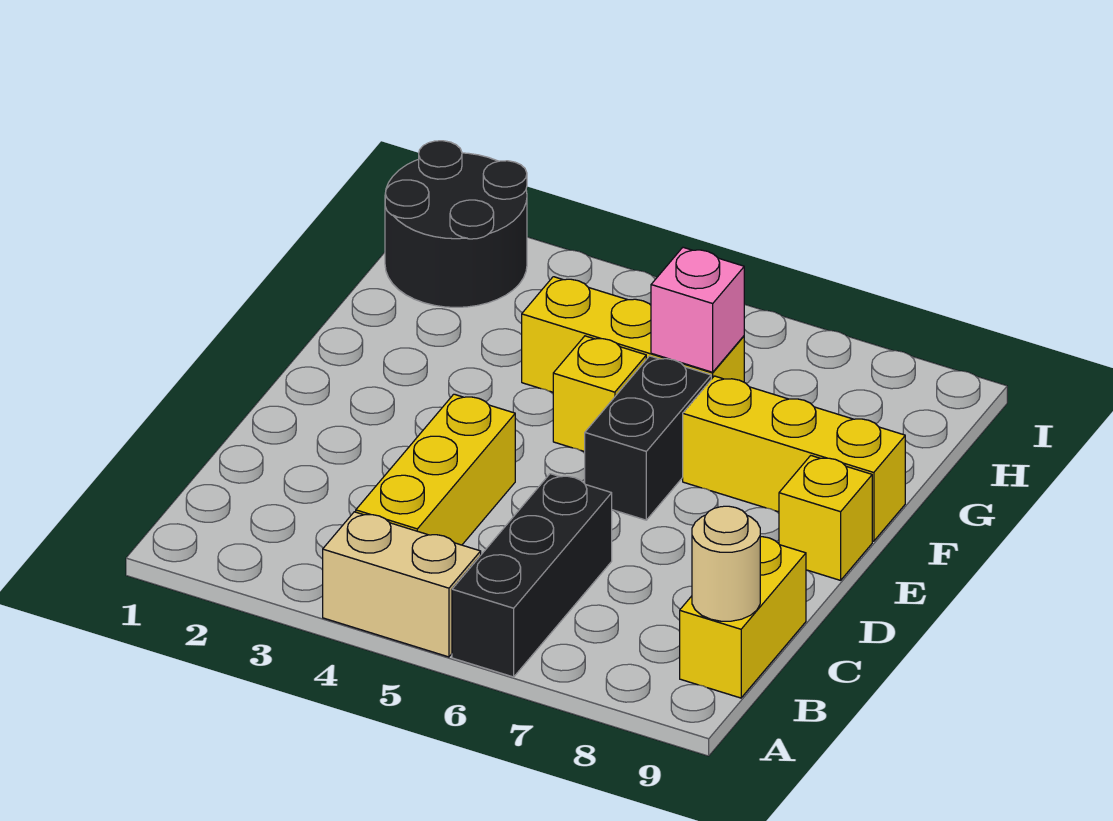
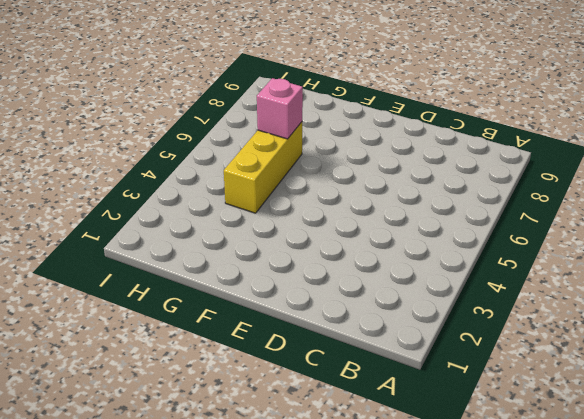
none -> tan brick A4:A5 level 1
none -> black brick A6:C6 level 1
none -> yellow brick B4:D4 level 1

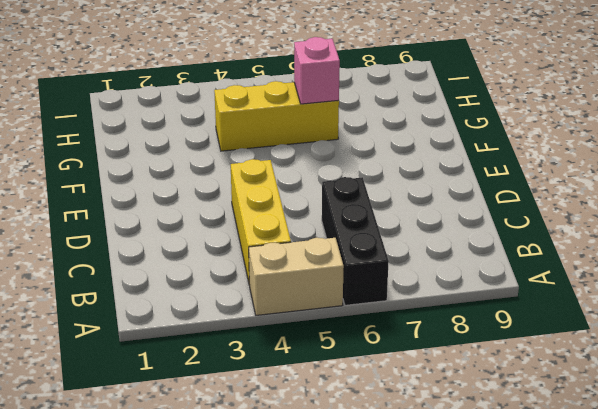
none -> yellow brick B9:C9 level 1
none -> black brick E6:F6 level 1
none -> yellow brick E9 level 1

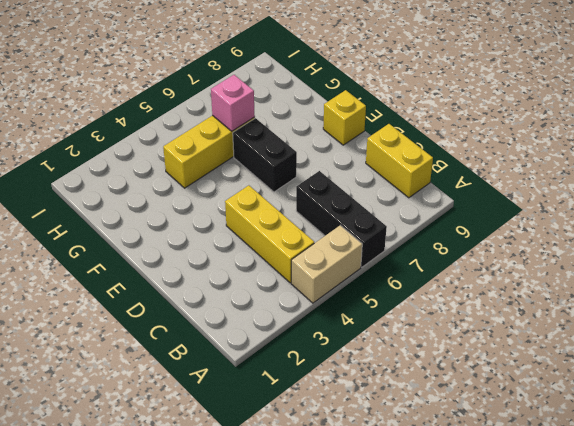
none -> yellow brick F5 level 1
none -> yellow brick F7:F9 level 1
none -> black round brick H1:I2 level 1

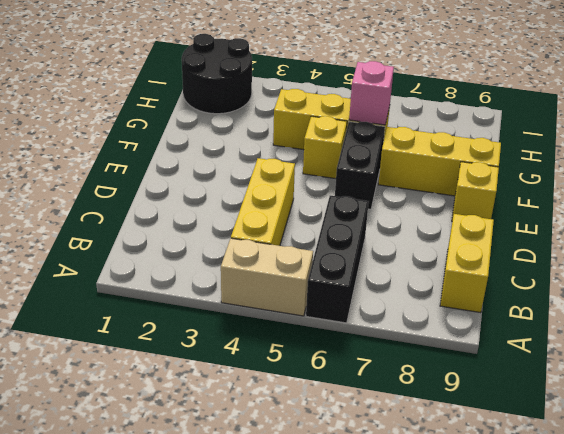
none -> tan round brick B9 level 2

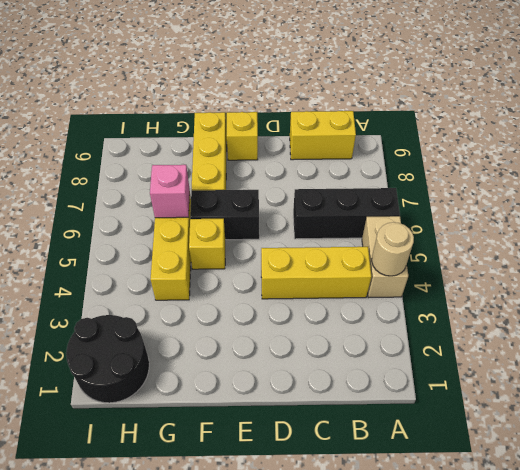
tan round brick A4 level 2 -> tan round brick B9 level 2

